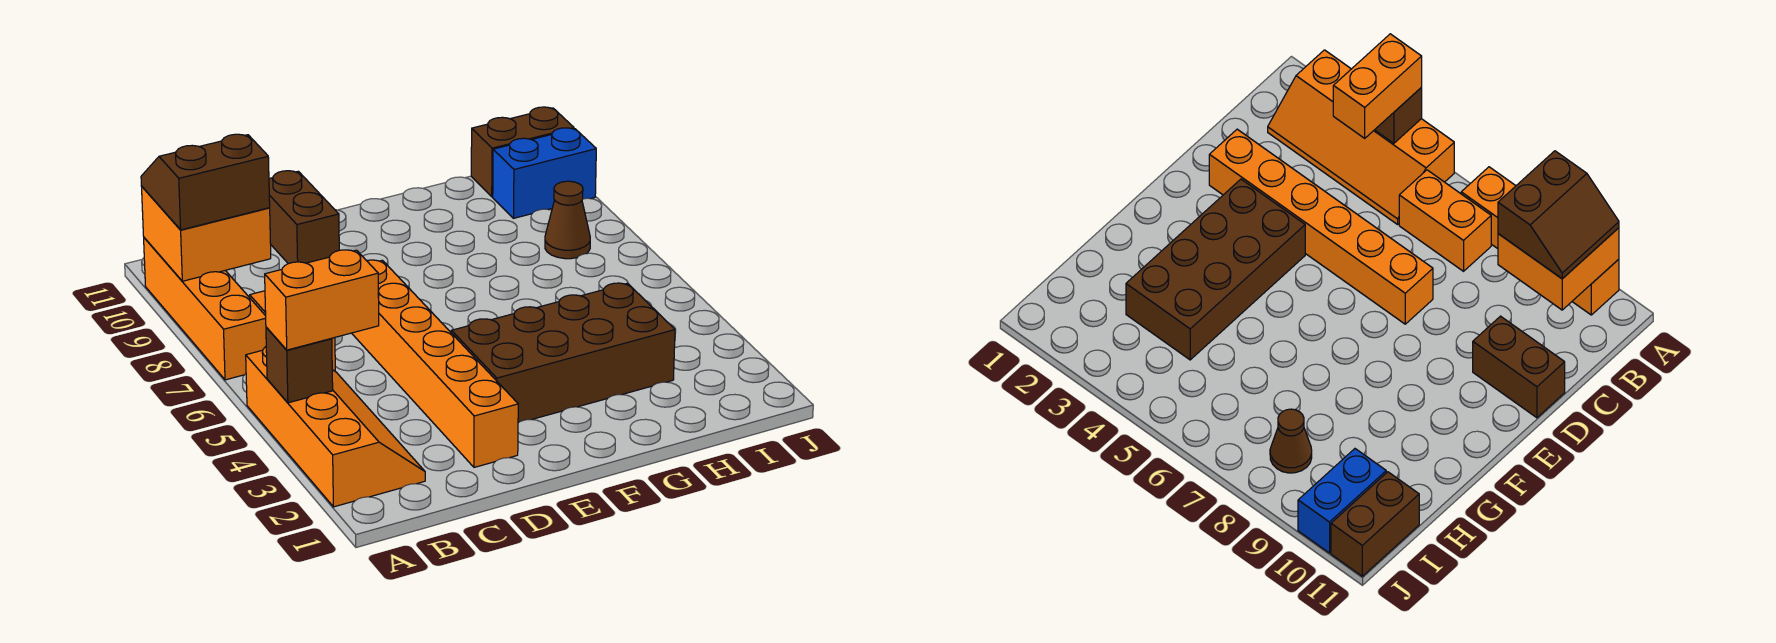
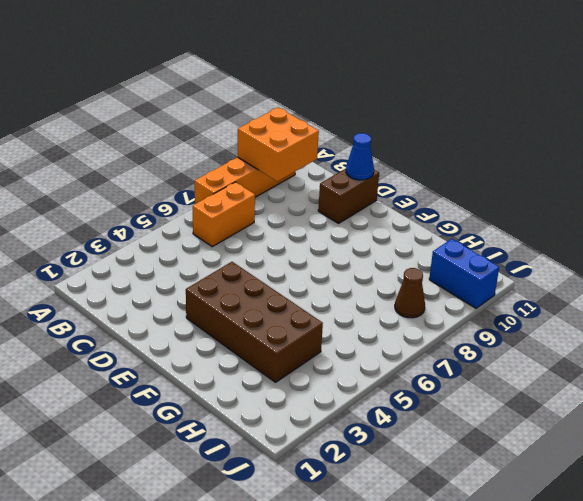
blue cone D11 level 2 -> none
none -> orange slope A2:B5 level 1 top A
none -> orange brick D2:D7 level 1
none -> brown brick I11:J11 level 1

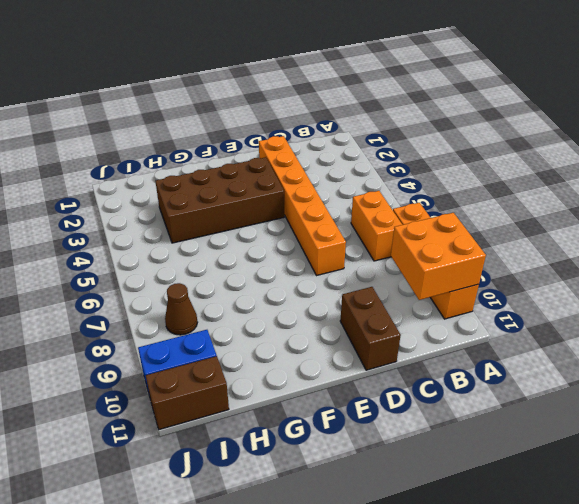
none -> orange slope A2:B5 level 1 top A
none -> brown brick A4 level 2
none -> orange brick A4:B4 level 3

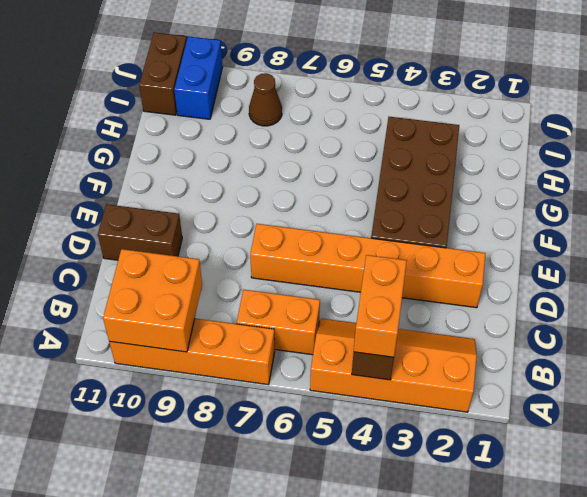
none -> brown slope A9:B10 level 3 top 9

